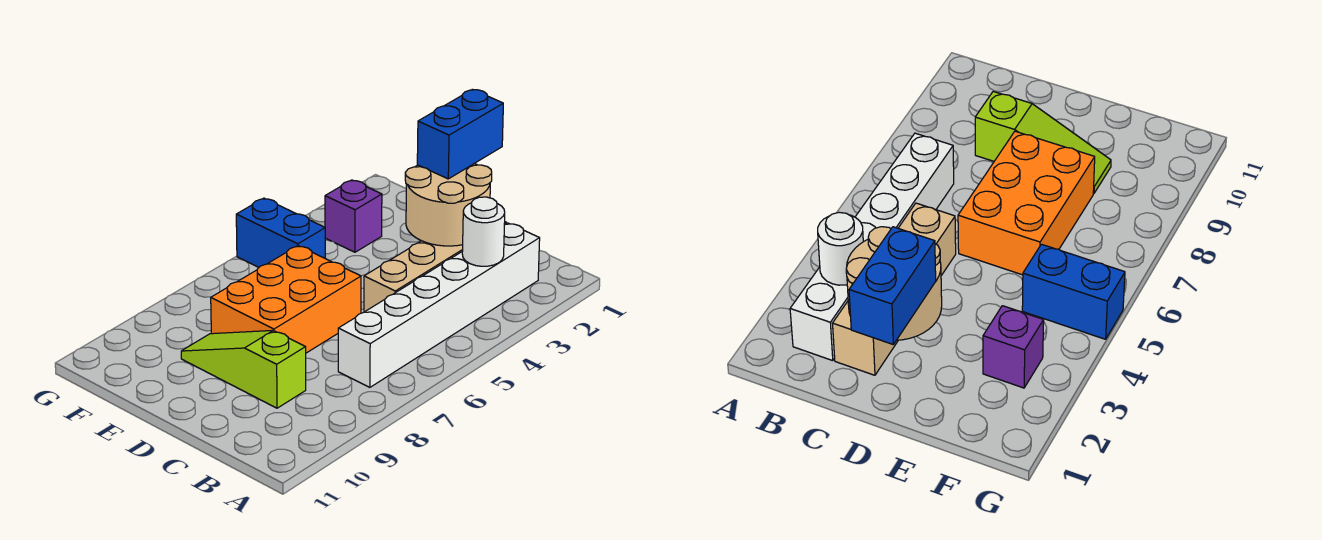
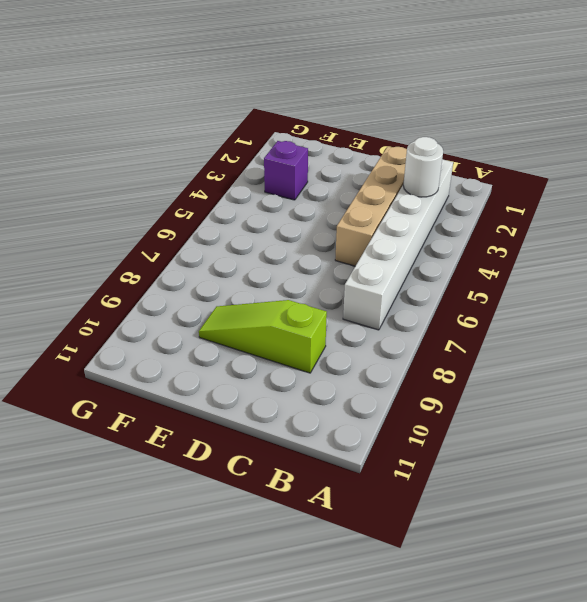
none -> orange brick D6:E8 level 1
none -> blue brick F5:G5 level 1

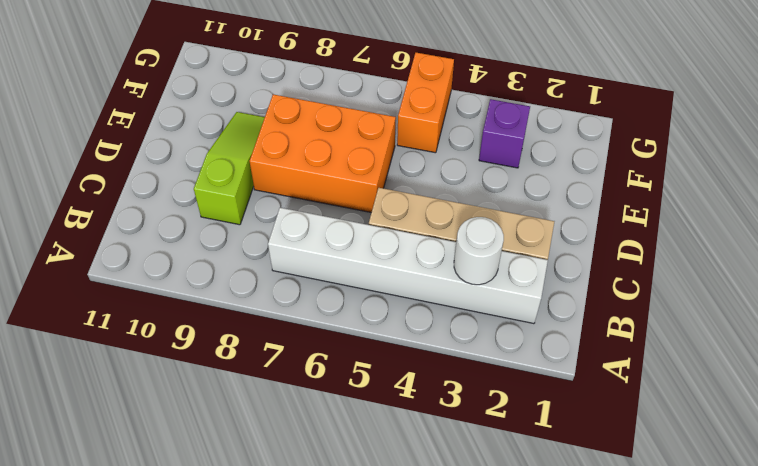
orange brick F5:G5 level 1 -> blue brick F5:G5 level 1
none -> tan round brick C2:D3 level 2
none -> blue brick D1:D2 level 3

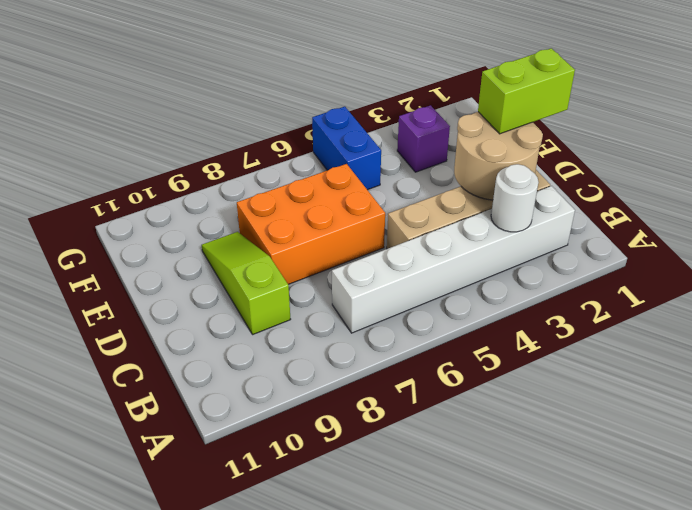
lime brick D1:D2 level 3 -> blue brick D1:D2 level 3

